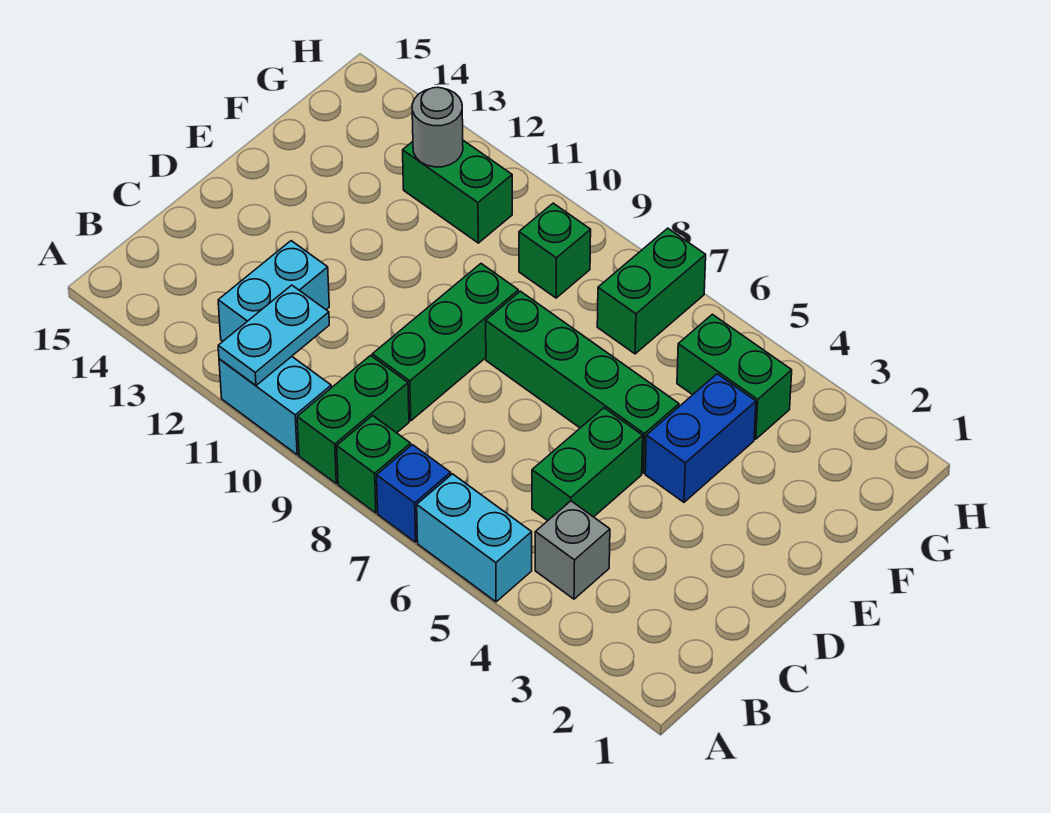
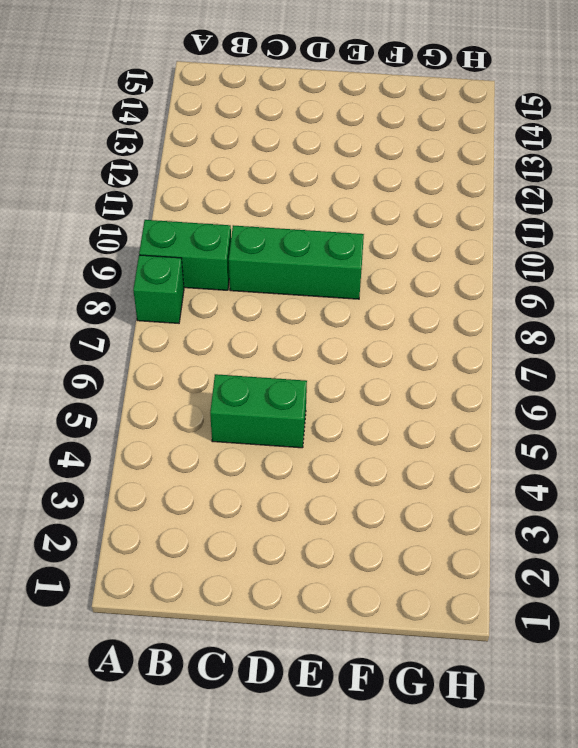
none -> cyan brick A5:A6 level 1
none -> blue brick A7 level 1
none -> cyan brick A10:A11 level 1

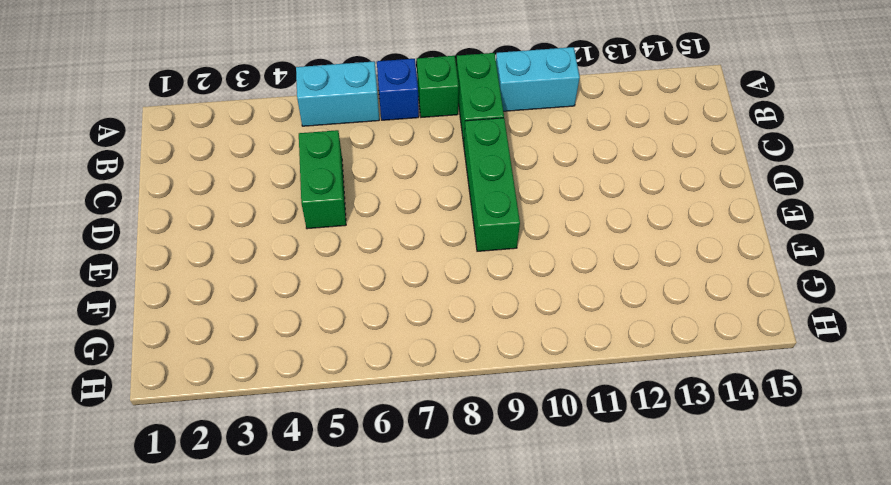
none -> grey brick B4 level 1
none -> cyan brick B12:C12 level 1
none -> blue brick E4:F4 level 1

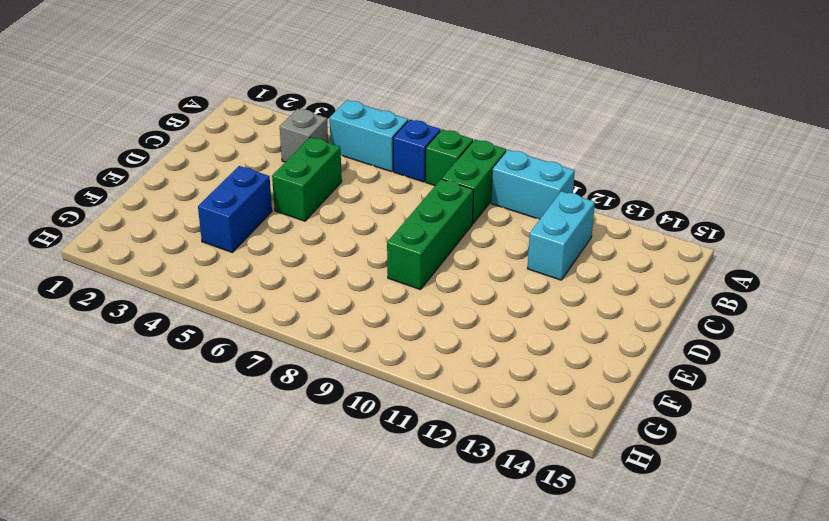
none -> green brick E5:E8 level 1
none -> green brick G4:G5 level 1
none -> green brick G7:H7 level 1

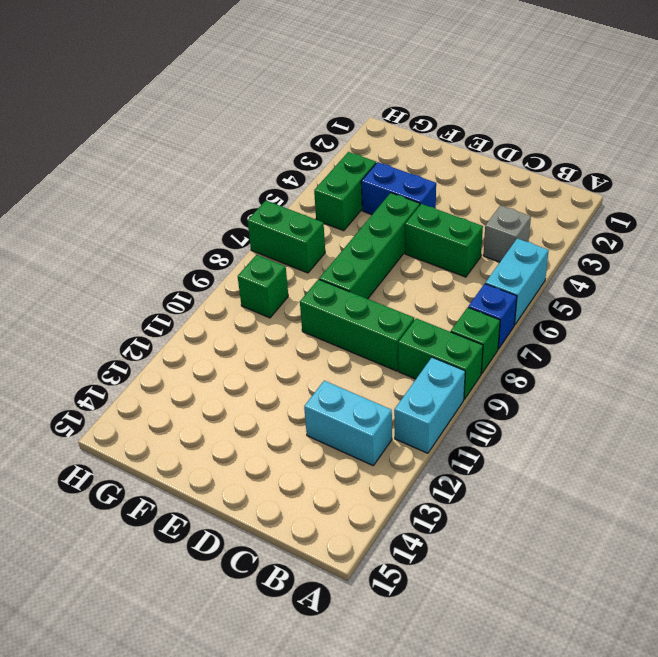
none -> green brick G11:G12 level 1
none -> cyan plate A11:B11 level 2
none -> grey round brick G12 level 2

